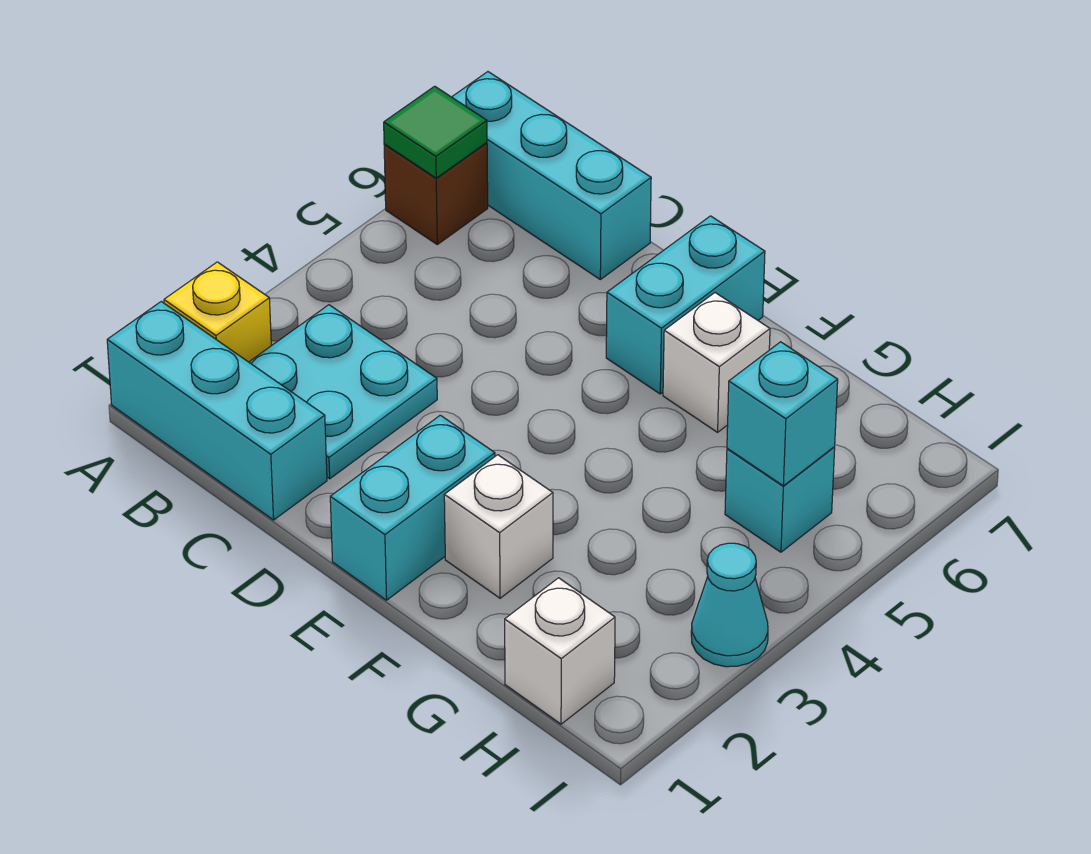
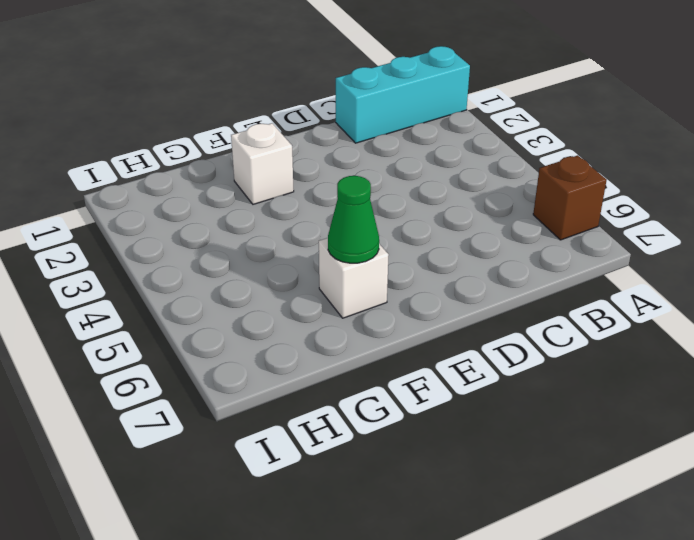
green cone F6 level 2 -> none
none -> yellow brick A2 level 1
none -> cyan brick A7:C7 level 1
none -> cyan plate B2:C3 level 1

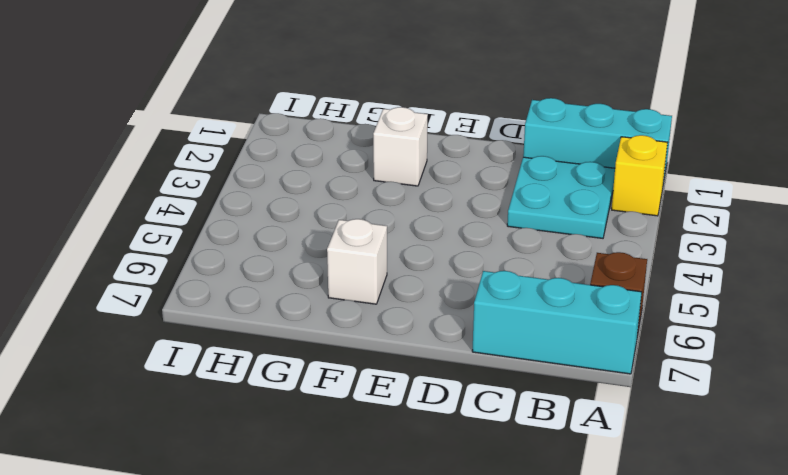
none -> cyan brick E1:E2 level 1
none -> cyan brick E6:E7 level 1
none -> white brick H1 level 1

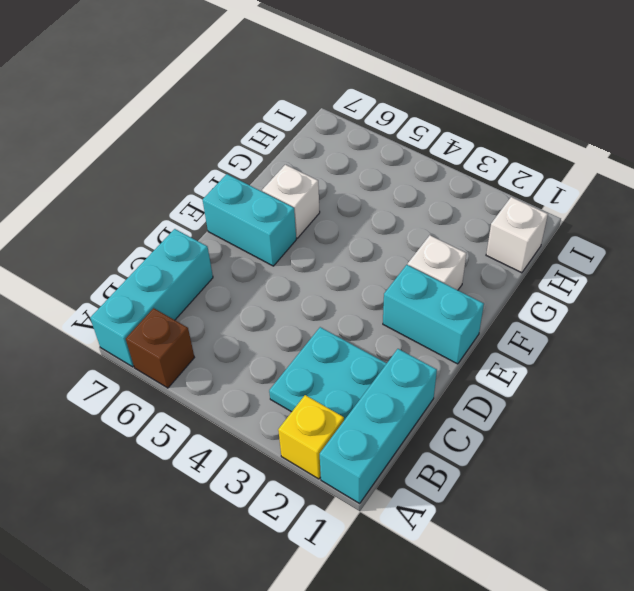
none -> cyan brick H5 level 1
none -> cyan cone I3 level 1
none -> green tile A6 level 2

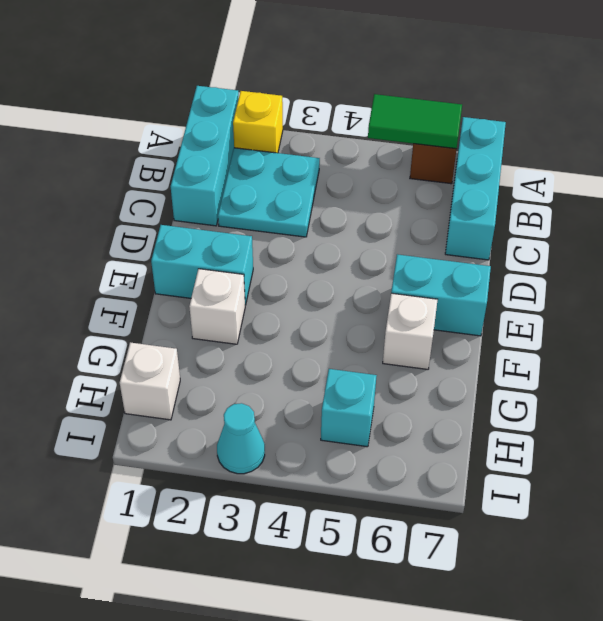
green tile A5:A6 level 2 -> green tile A6 level 2
none -> cyan brick H5 level 2

